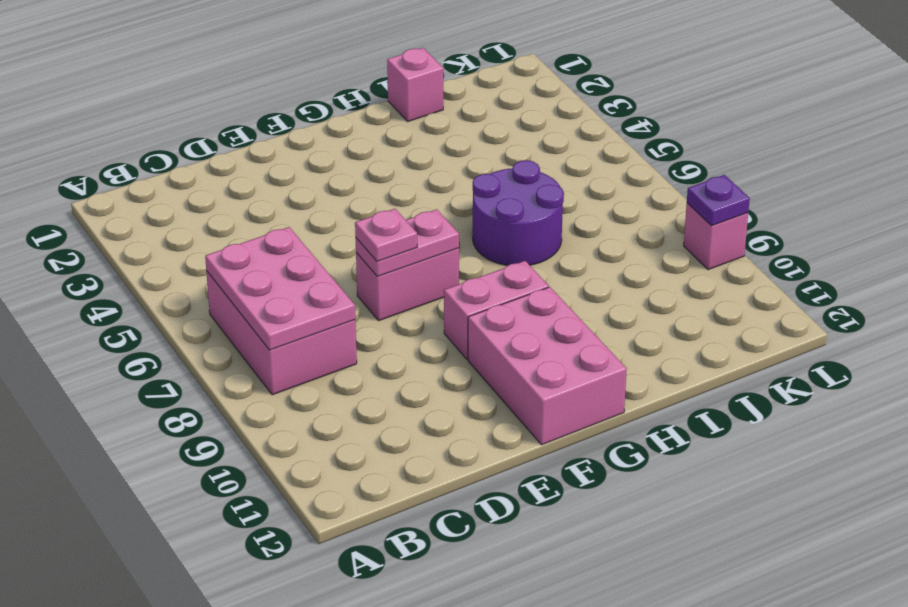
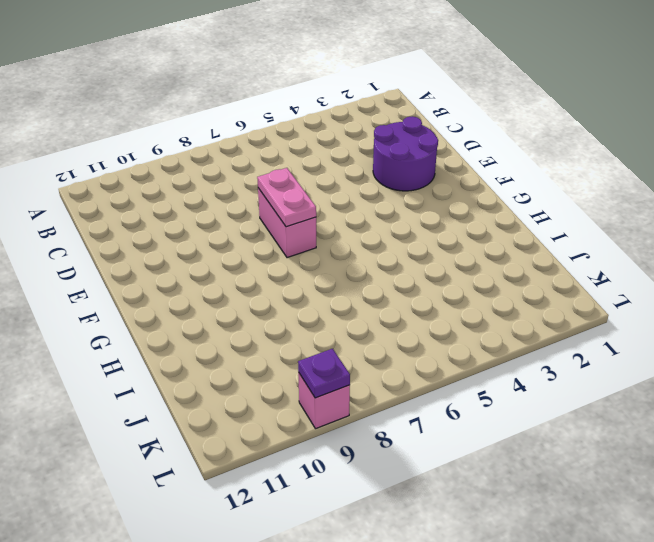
purple round brick D2:E3 level 1 -> purple round brick H6:I7 level 1
none -> pink brick B6:C8 level 1
none -> pink brick F9:G9 level 1

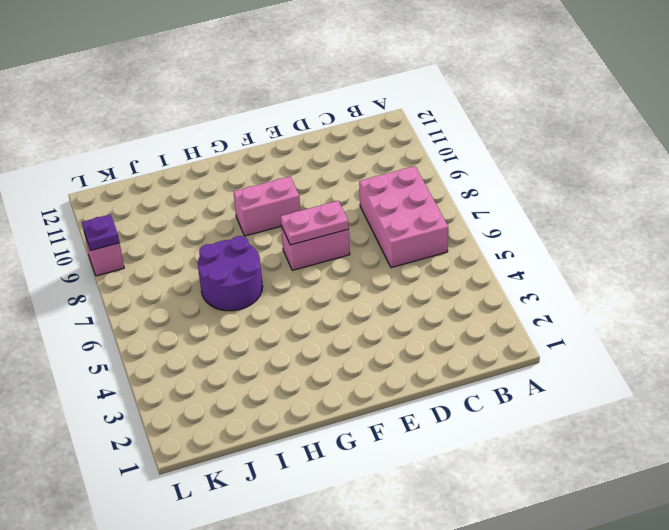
none -> pink brick F10:G12 level 1
none -> pink brick I1 level 1

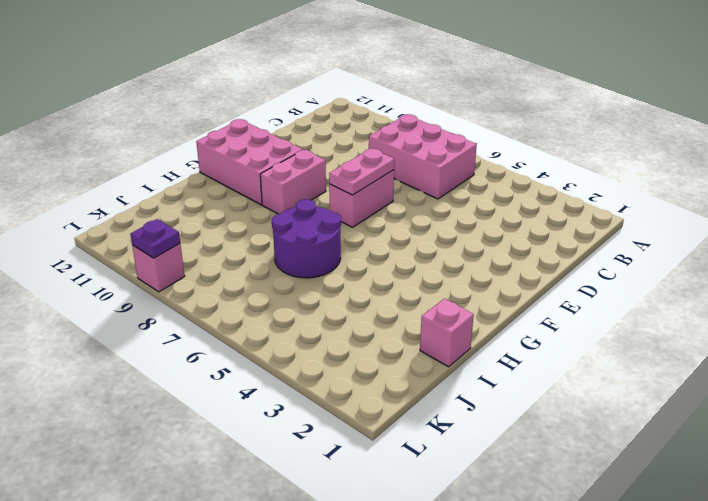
none -> pink plate B6:C8 level 2
none -> pink plate E7 level 3

